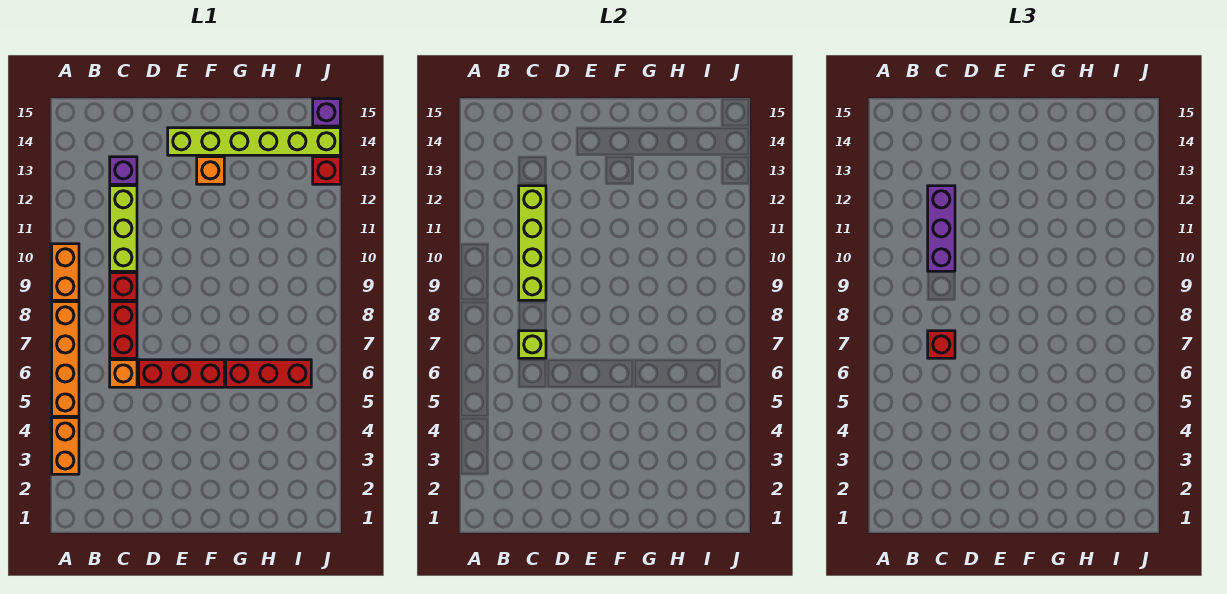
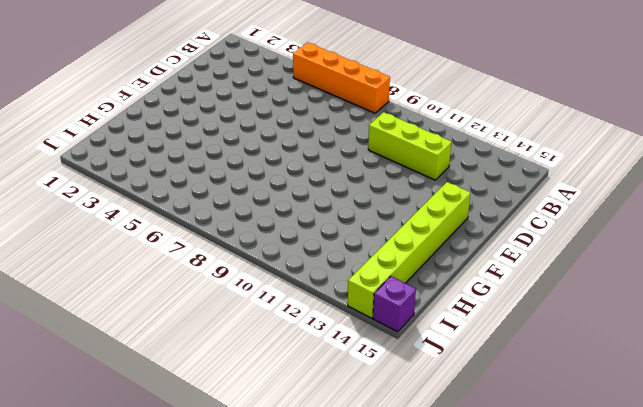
none -> orange brick A3:A4 level 1
none -> orange brick A9:A10 level 1
none -> orange brick C6 level 1

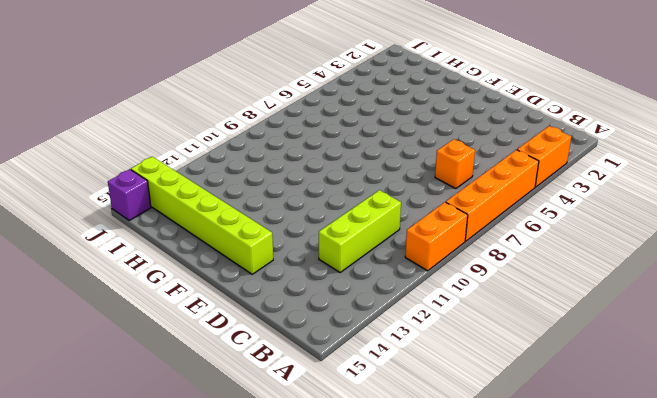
none -> red brick C7:C8 level 1
none -> red brick C9 level 1
none -> purple brick C13 level 1

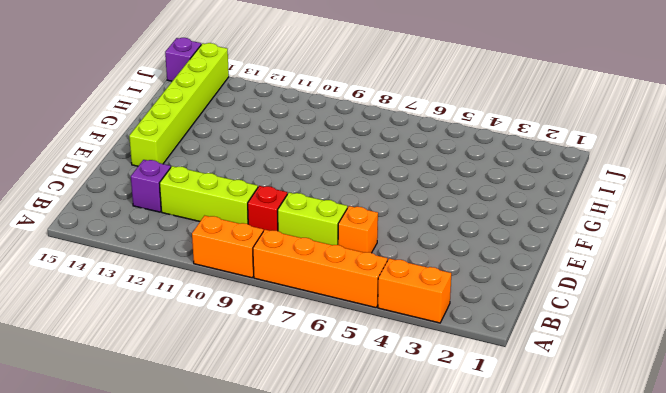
lime brick C7:C8 level 1 -> red brick C7:C8 level 1
none -> red brick D6:F6 level 1
none -> orange brick F13 level 1
none -> red brick G6:I6 level 1

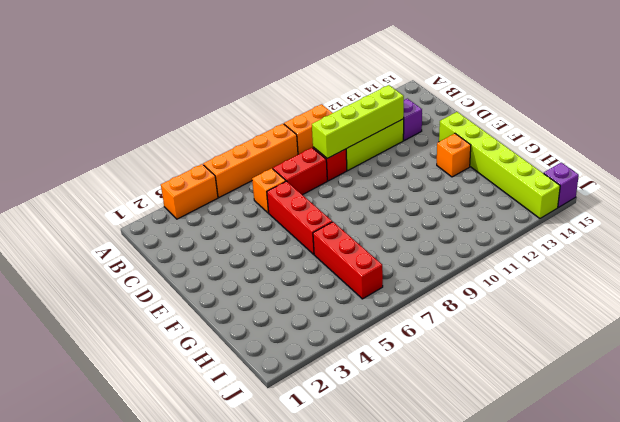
none -> red brick J13 level 1
none -> lime brick C7 level 2
none -> red brick C7 level 3

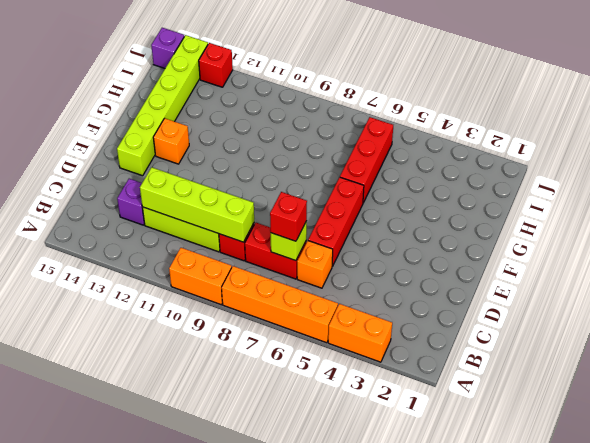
none -> purple brick C10:C12 level 3

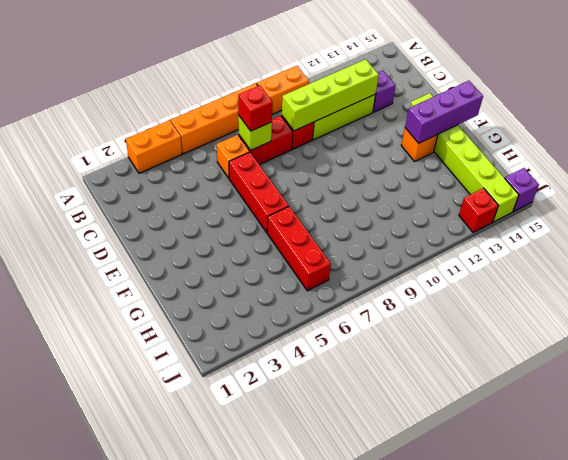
purple brick F13:F15 level 2 -> purple brick C10:C12 level 3

